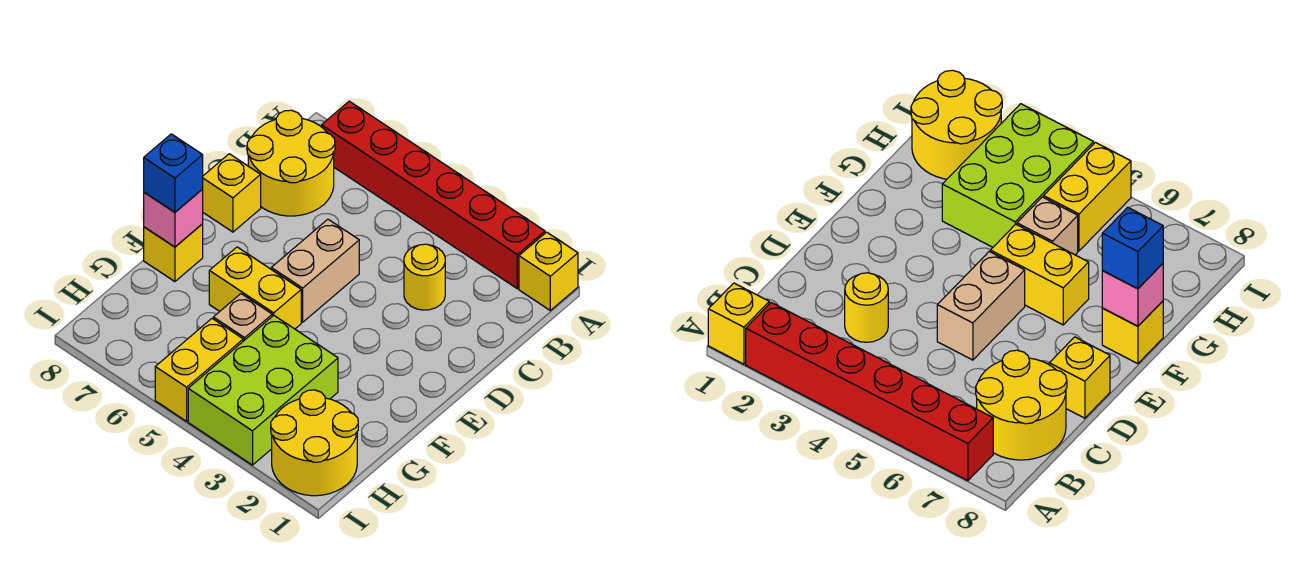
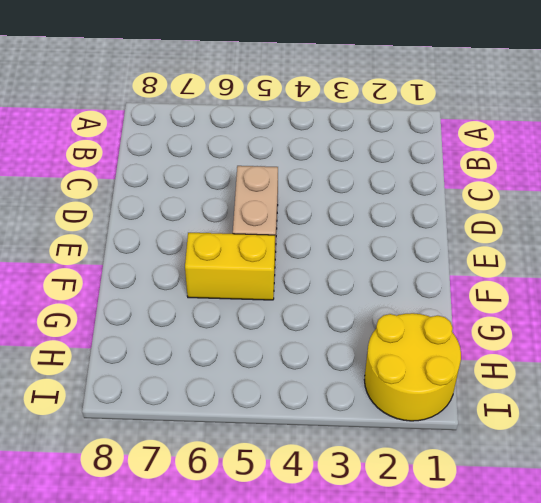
none -> yellow brick A1 level 1
none -> red brick A2:A7 level 1
none -> yellow round brick B7:C8 level 1

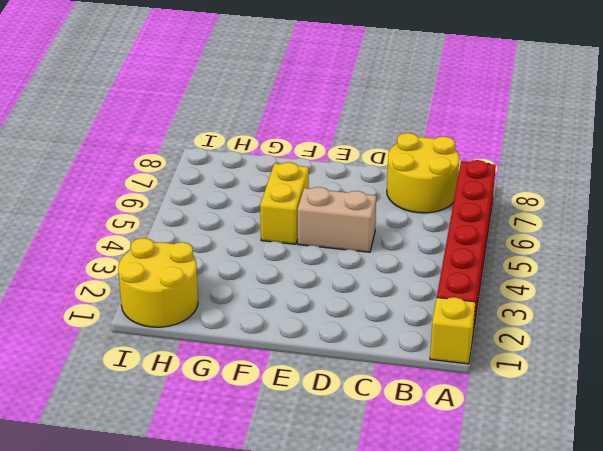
none -> yellow round brick C3 level 1
none -> yellow brick D8 level 1
none -> yellow brick F8 level 1

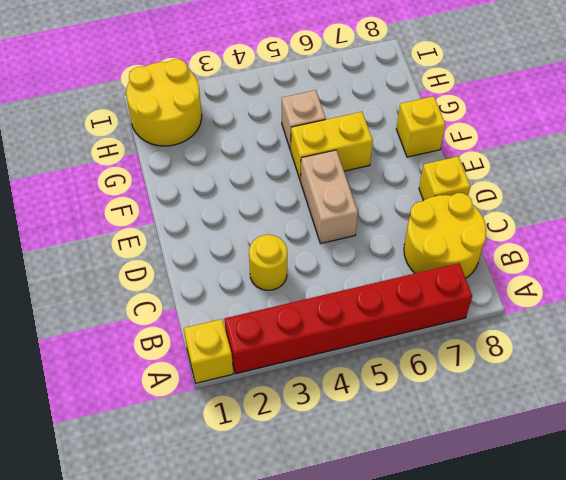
none -> lime brick G3:I4 level 1
none -> yellow brick H5:I5 level 1
none -> pink brick F8 level 2

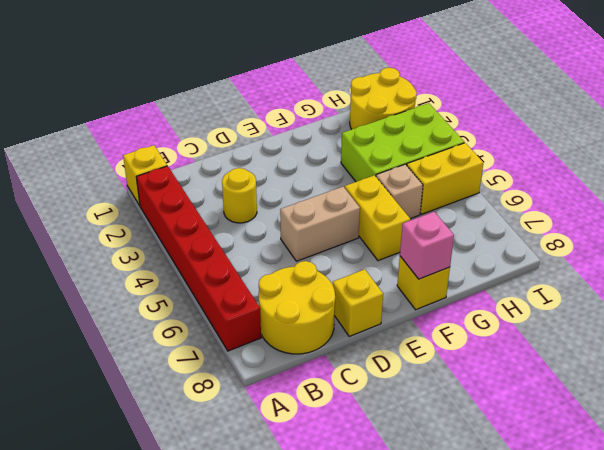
none -> blue brick F8 level 3

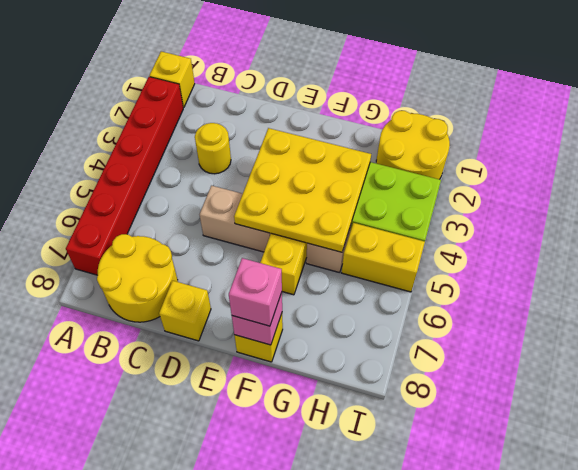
yellow plate E3:G5 level 2 -> none
pink brick F8 level 3 -> blue brick F8 level 3

